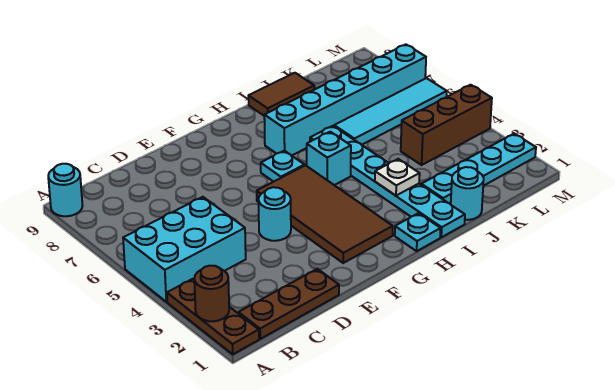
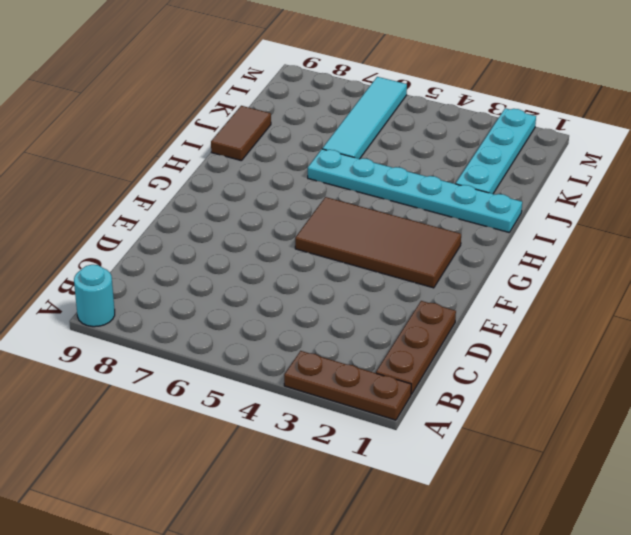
none -> cyan brick A4:C5 level 1
none -> cyan round brick E4 level 1
none -> cyan plate G6 level 1

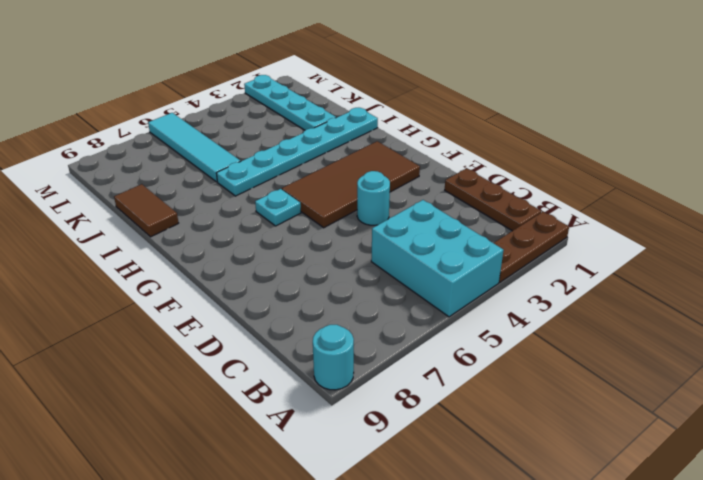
none -> cyan plate H1 level 1
none -> cyan brick H5 level 1
none -> cyan brick H7:M7 level 1

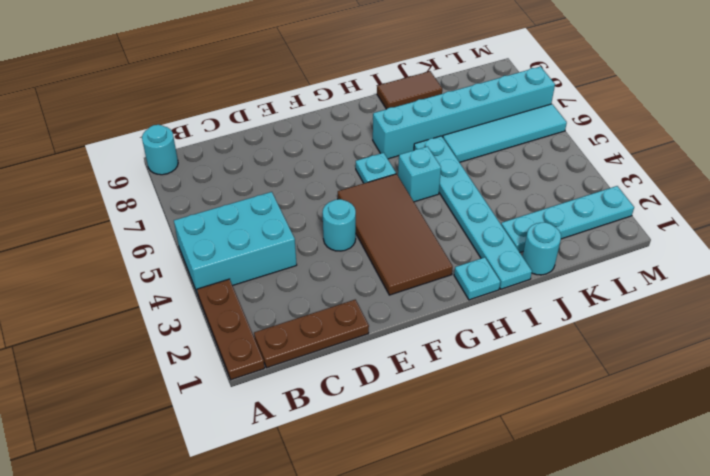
none -> brown brick K4:M4 level 1
none -> brown round brick A2 level 2
none -> white plate I3 level 2

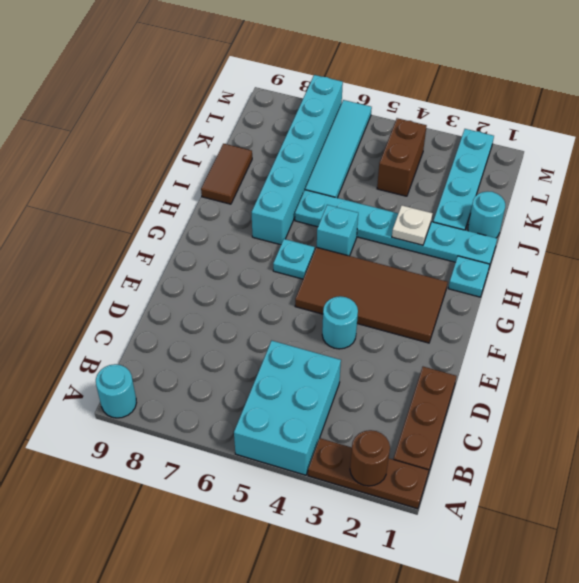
brown brick K4:L4 level 1 -> brown brick K4:M4 level 1

